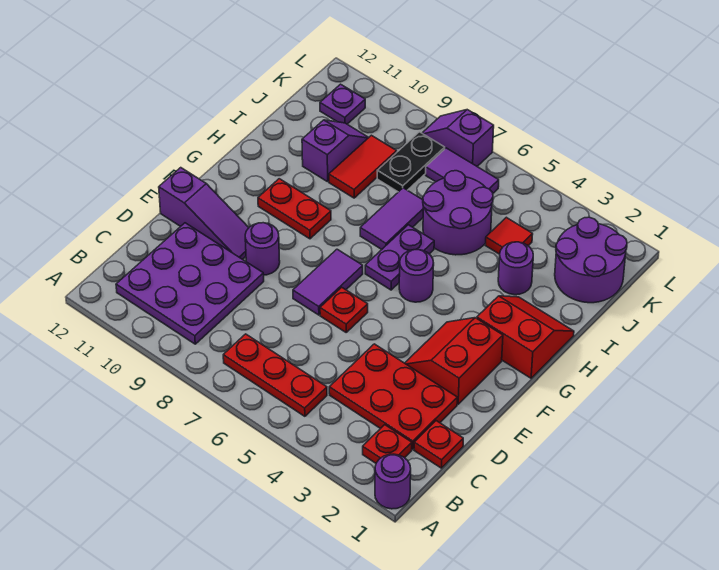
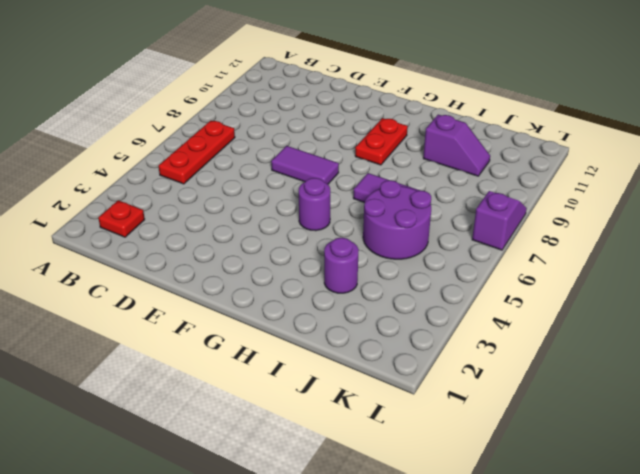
none -> purple round brick A1 level 1
none -> purple plate B9:D11 level 1
none -> red plate C1 level 1

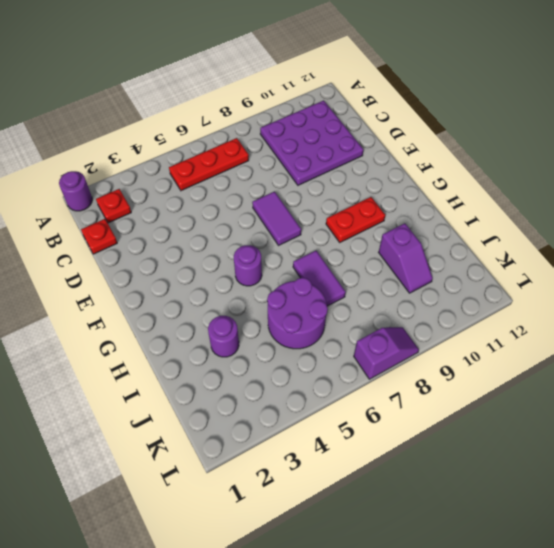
none -> red plate C2:D4 level 1
none -> red slope E2:F3 level 1 top 2
none -> red plate E6 level 1

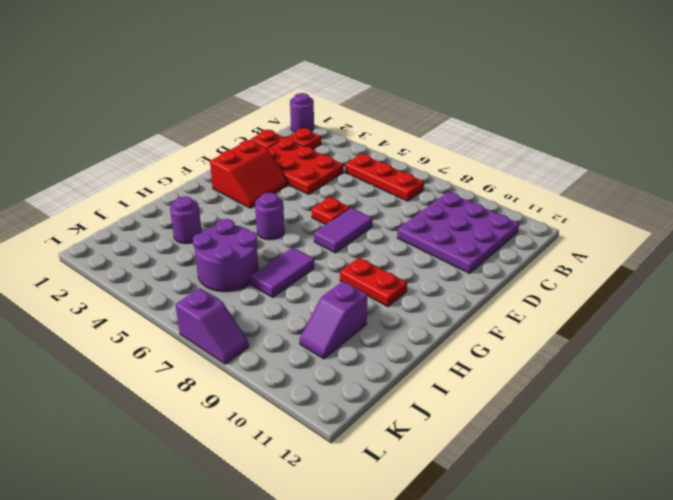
none -> purple round brick E9 level 1
none -> purple slope E10:E12 level 1 top 12
none -> red slope G1:H2 level 1 top G

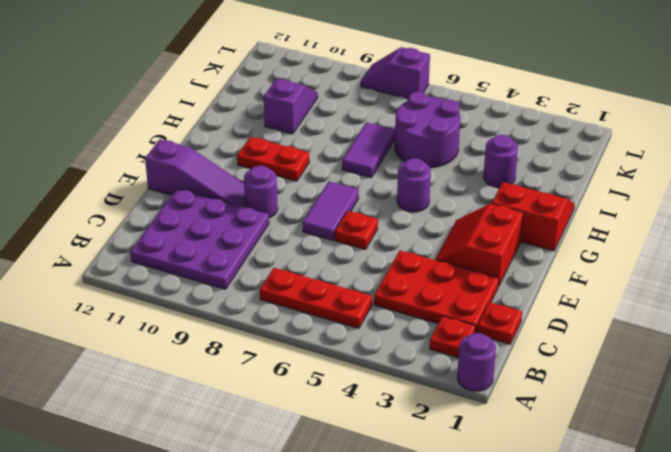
none -> purple plate G6:H6 level 1
none -> red tile I9:J9 level 1
none -> purple round brick J1:K2 level 1

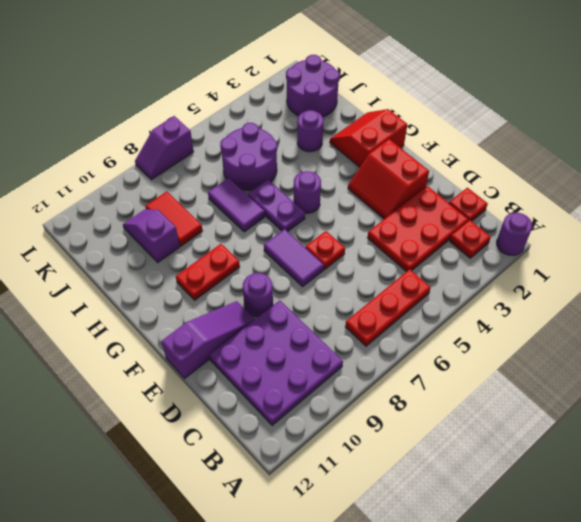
none -> red tile J4 level 1
none -> black plate J8:K8 level 1
none -> purple tile K6:K7 level 1

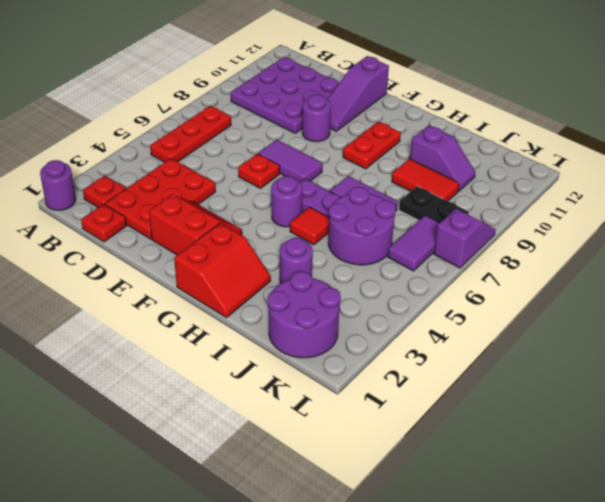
red tile H5 level 1 -> red tile J4 level 1
none -> purple plate K11 level 1

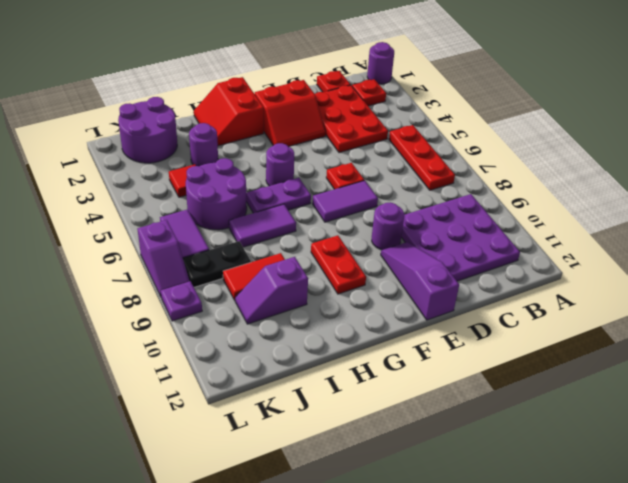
purple plate L9 level 1 -> purple plate K11 level 1

